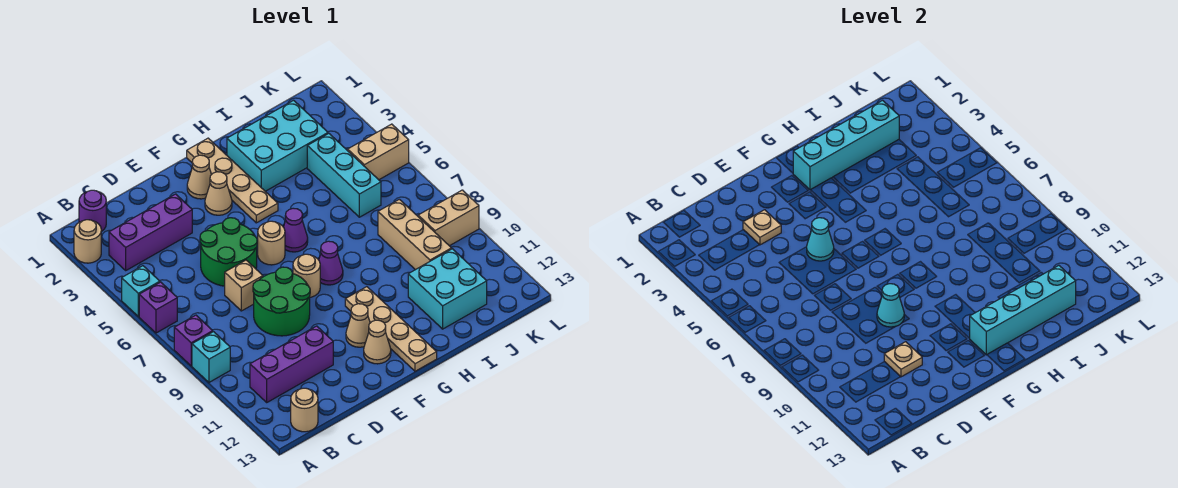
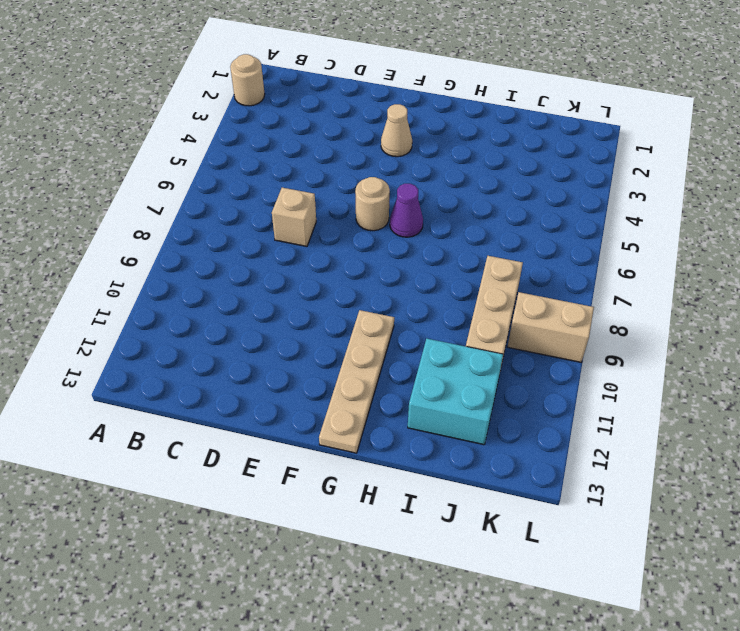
none -> cyan brick A5 level 1
none -> purple brick A6 level 1
none -> purple brick A8 level 1
none -> cyan brick A9 level 1

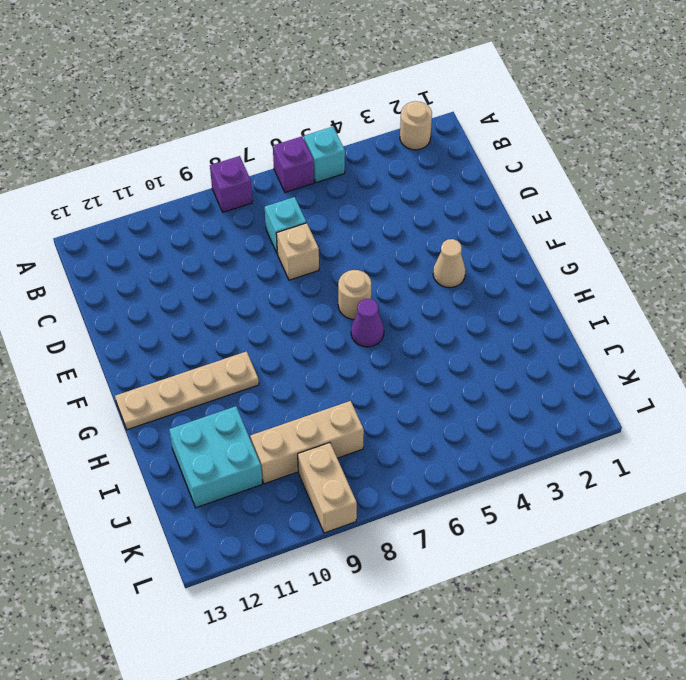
cyan brick C7 level 1 -> cyan brick A9 level 1
none -> purple round brick B1 level 1
none -> purple brick B3:D3 level 1
none -> purple brick B11:D11 level 1
none -> tan round brick B13 level 1

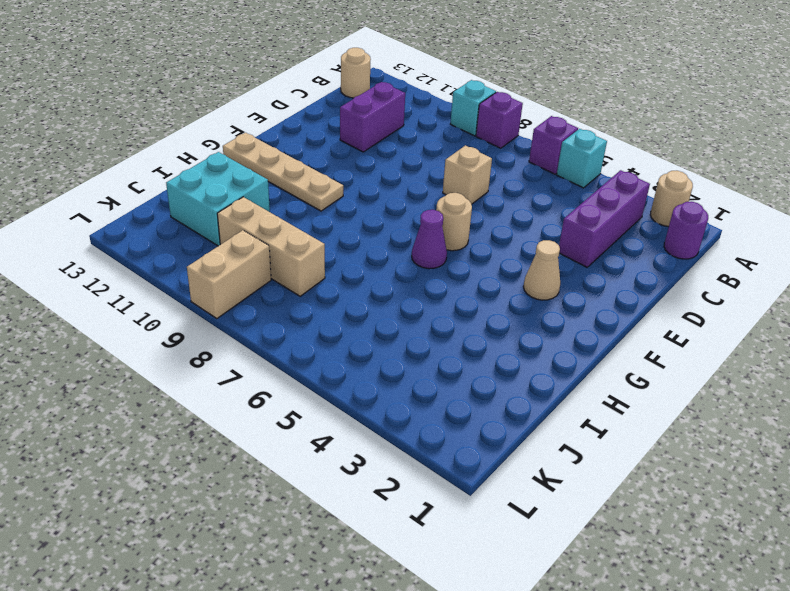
purple brick C11:D11 level 1 -> purple brick B11:D11 level 1
none -> green round brick D5:E6 level 1
none -> green round brick D8:E9 level 1
none -> tan cone F2 level 1
none -> tan round brick F8 level 1

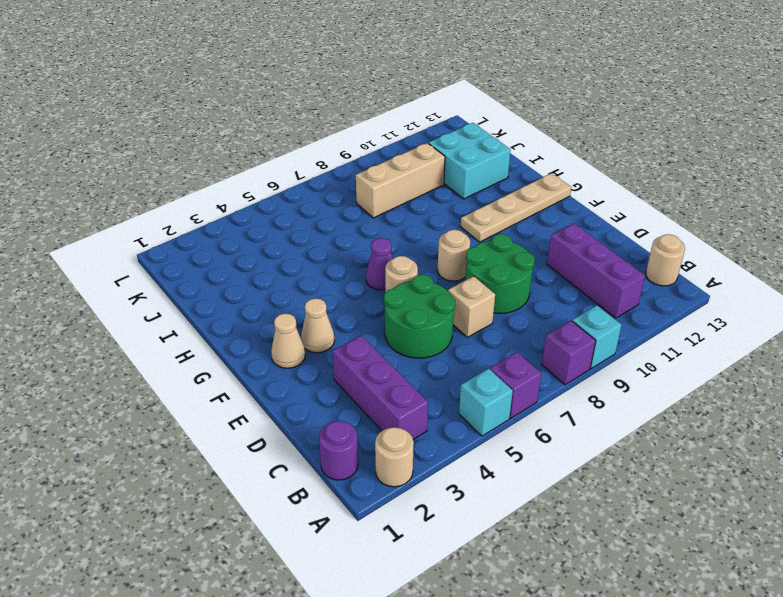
none -> tan cone F11 level 1
none -> tan cone F12 level 1
none -> tan plate G1:G4 level 1
none -> purple cone G8 level 1

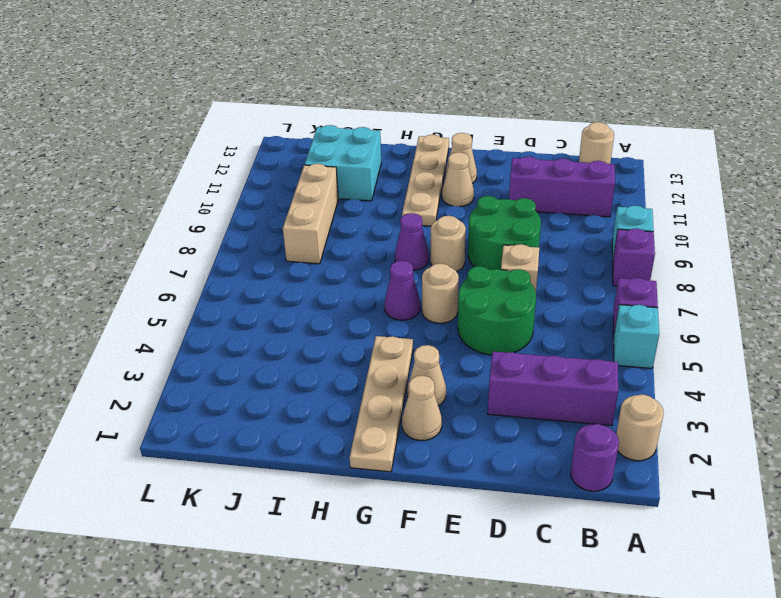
none -> cyan brick H2:J3 level 1
none -> cyan brick J4:J6 level 1
none -> tan brick K5:L5 level 1
none -> tan brick K9:L9 level 1

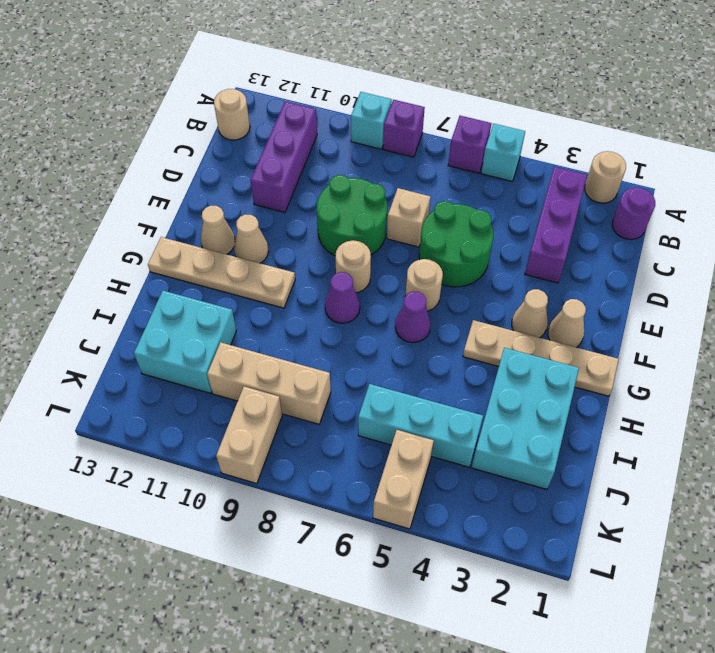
none -> tan plate D3 level 2
none -> tan plate D11 level 2
none -> cyan cone E5 level 2
none -> cyan cone E9 level 2

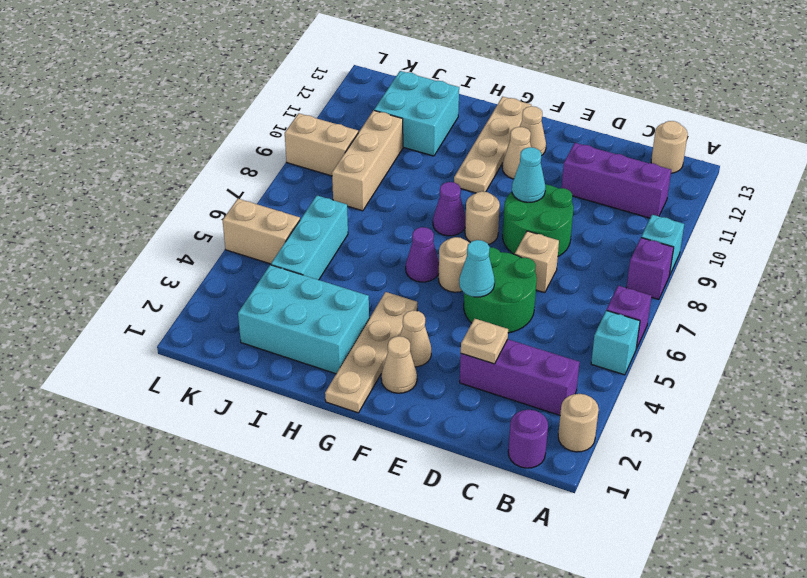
none -> tan plate D11 level 2
none -> cyan brick G2:J2 level 2
none -> cyan brick G12:J12 level 2

